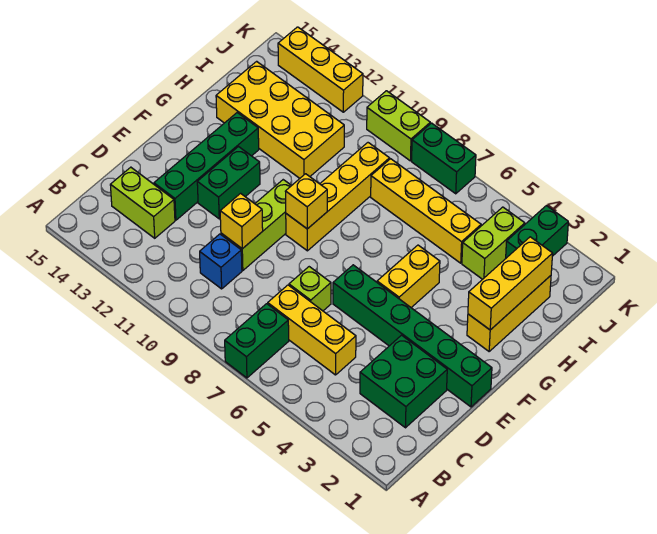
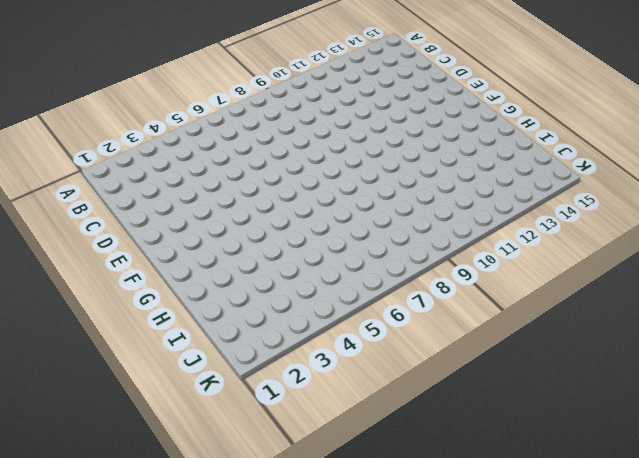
none -> green brick A7:B7 level 1
none -> green brick C2:D3 level 1
none -> yellow brick C5:C7 level 1

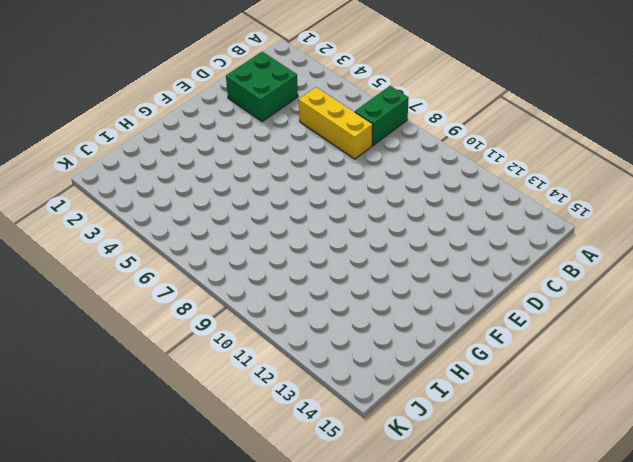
none -> blue brick C10 level 1
none -> lime brick C13:C14 level 1
none -> lime brick D7 level 1

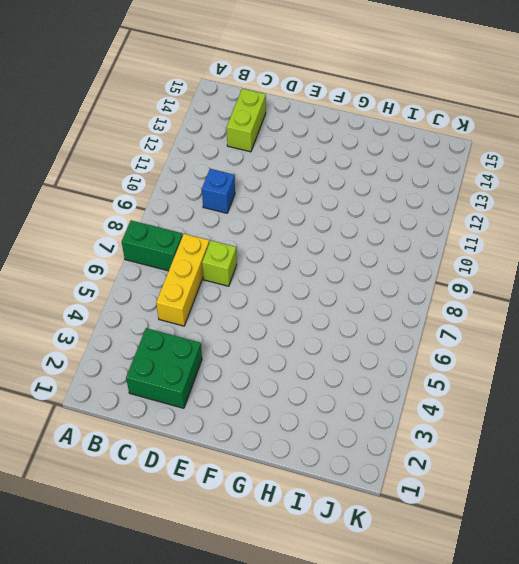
none -> lime brick D10:F10 level 1
none -> green brick D13:G13 level 1
none -> green brick E1:E6 level 1

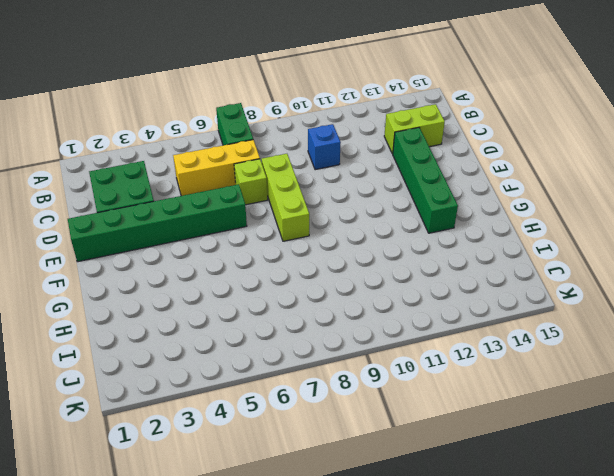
lime brick D8:F8 level 1 -> lime brick D10:F10 level 1
none -> green brick E12:F12 level 1
none -> yellow brick F5:G5 level 1
none -> yellow brick F9:I9 level 1

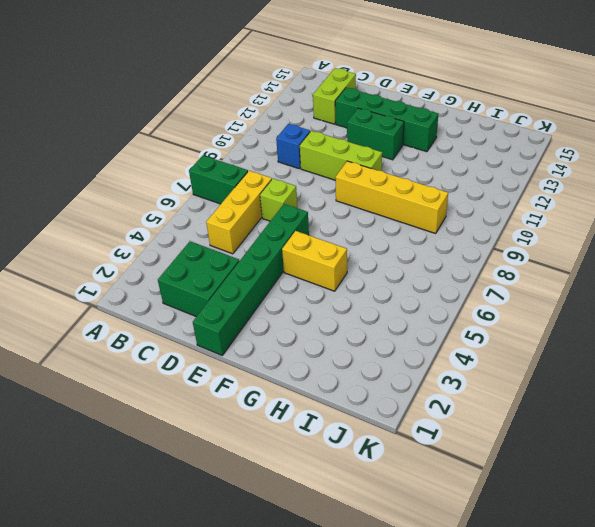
none -> yellow brick G2:I2 level 1
none -> yellow brick H11:I14 level 1
none -> lime brick I4:J4 level 1

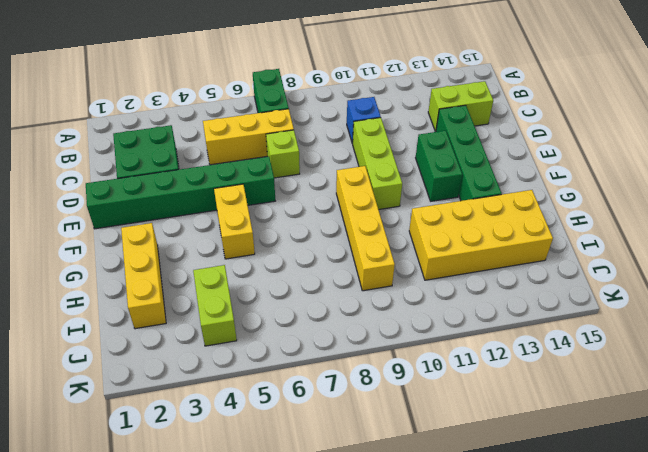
none -> yellow brick I5:I8 level 1
none -> green brick J3:K3 level 1
none -> green brick K7:K8 level 1

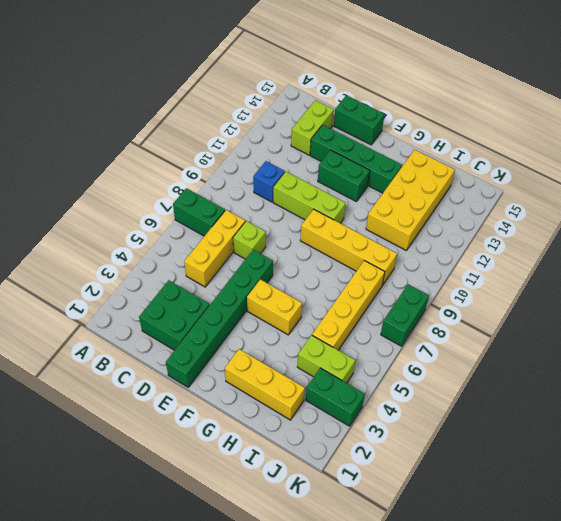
green brick D15:E15 level 1 -> none
none -> lime brick K9:K10 level 1
none -> yellow brick K12:K14 level 1
none -> yellow brick D10 level 2

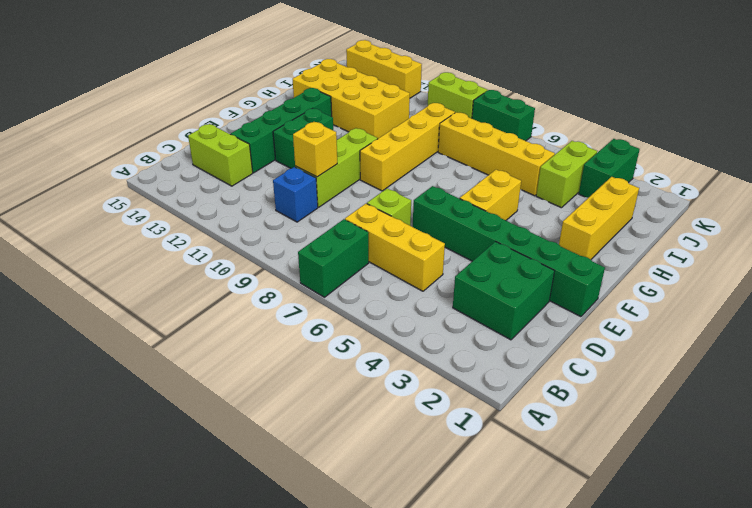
none -> yellow brick F9 level 2
none -> yellow brick G2:I2 level 2

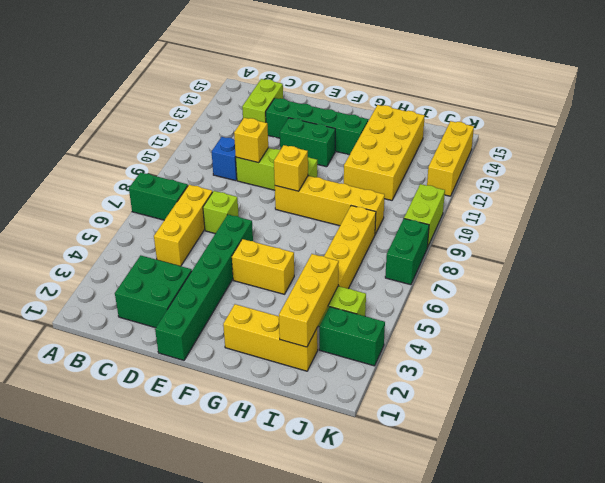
yellow brick I2:I4 level 2 -> yellow brick G2:I2 level 2

